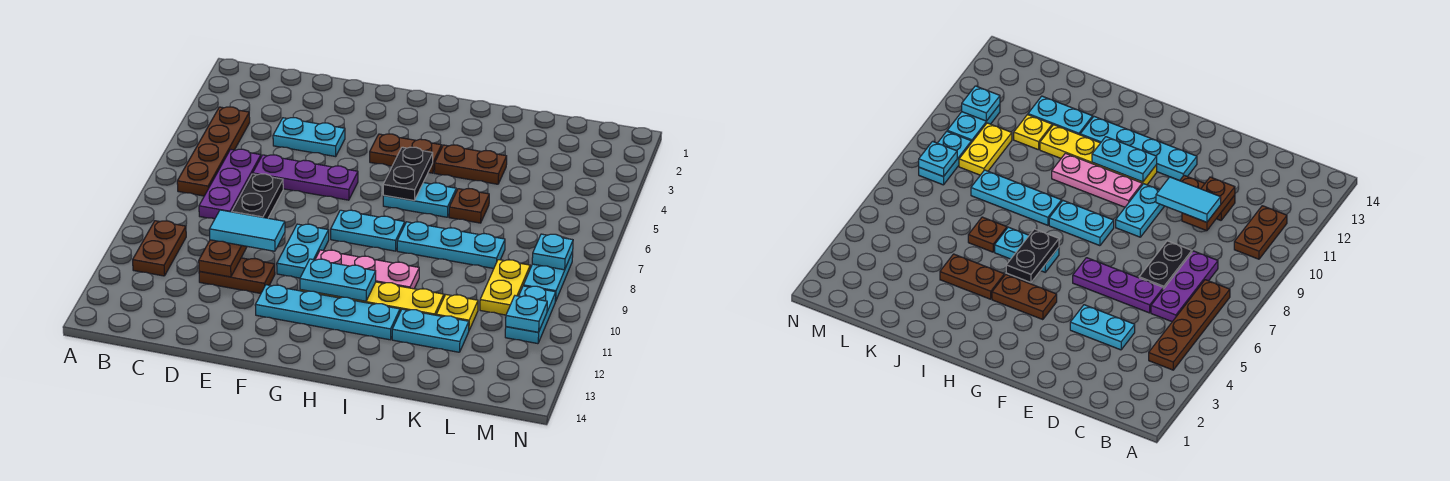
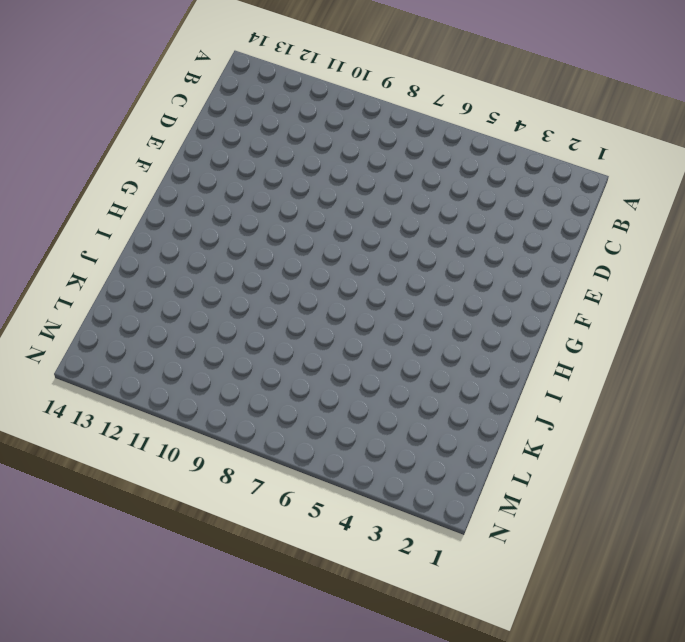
none -> brown plate B4:B7 level 1
none -> brown plate B10:B11 level 1
none -> purple plate C6:C8 level 1

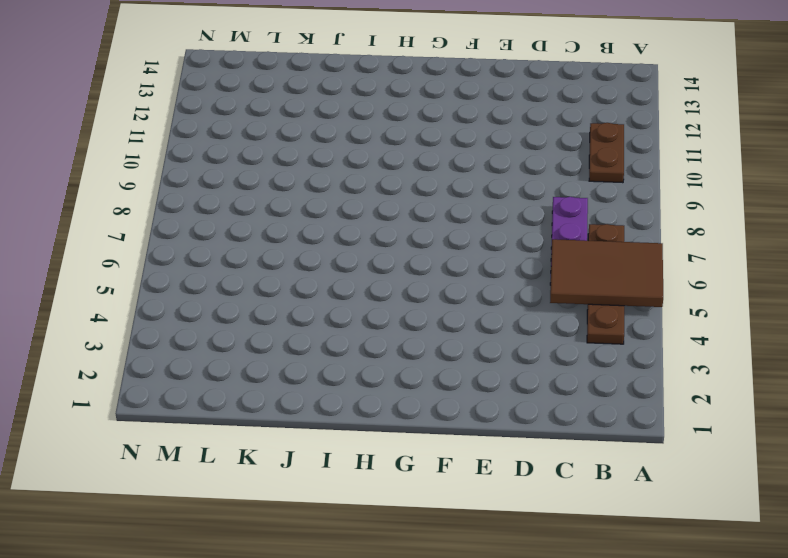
brown tile A5:C6 level 2 -> none
none -> cyan plate D4:E4 level 1
none -> purple plate D6:F6 level 1
none -> black plate D7:D8 level 1

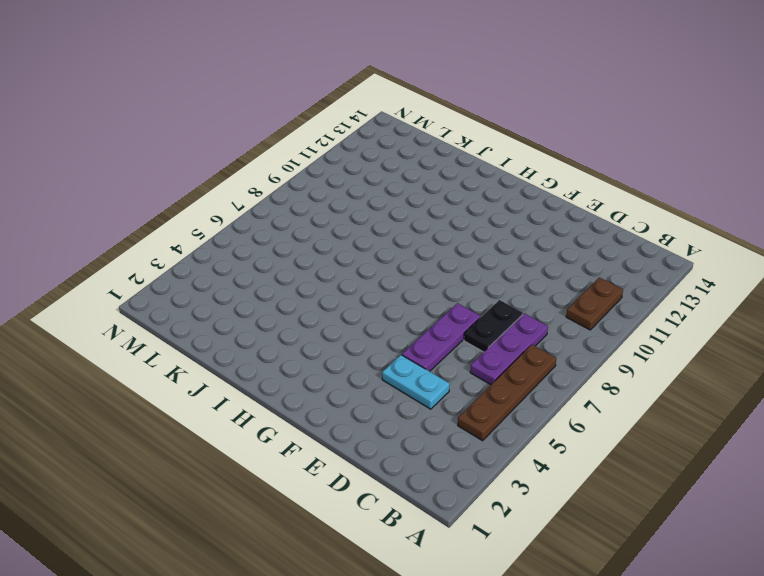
purple plate E5:E7 level 1 -> purple plate D6:F6 level 1
none -> brown plate D11:E11 level 1
none -> cyan plate F9:F10 level 1
none -> cyan plate F12:I12 level 1

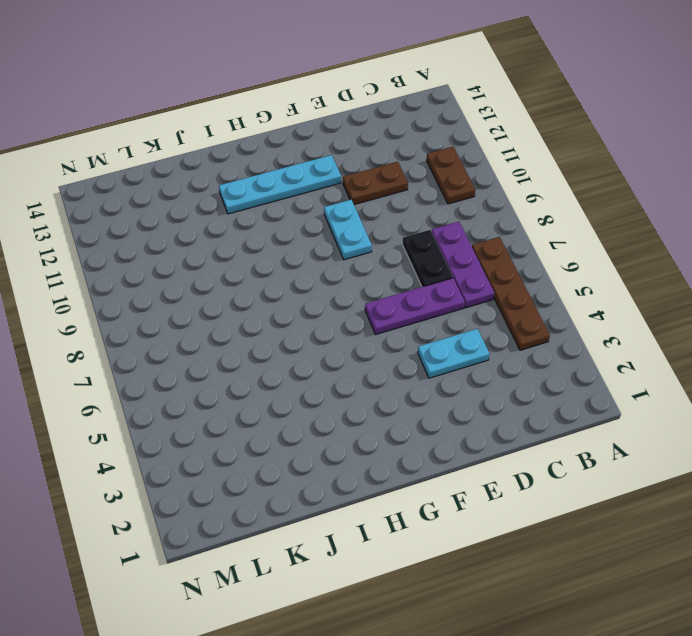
none -> brown plate G4:H4 level 1
none -> cyan plate G8:H8 level 1
none -> pink plate G10:I10 level 1

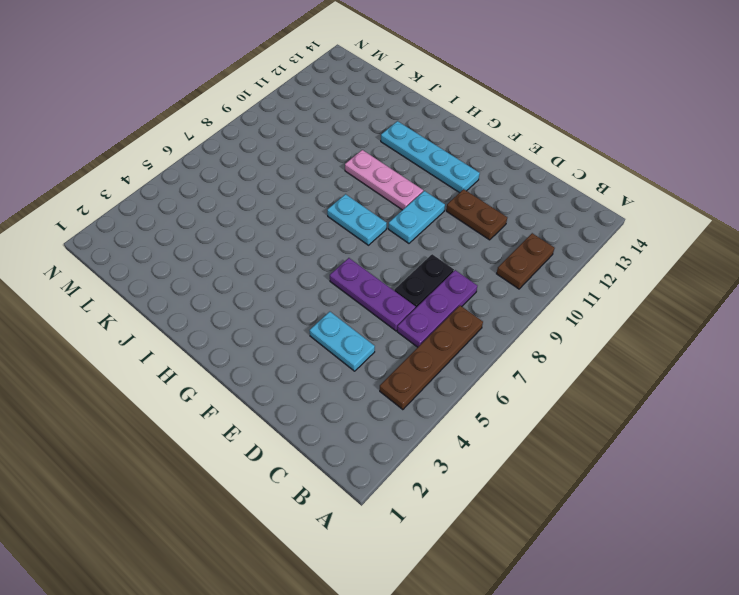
none -> brown plate G4:H4 level 1
none -> yellow plate G11:J11 level 1
none -> cyan plate H6:I6 level 1

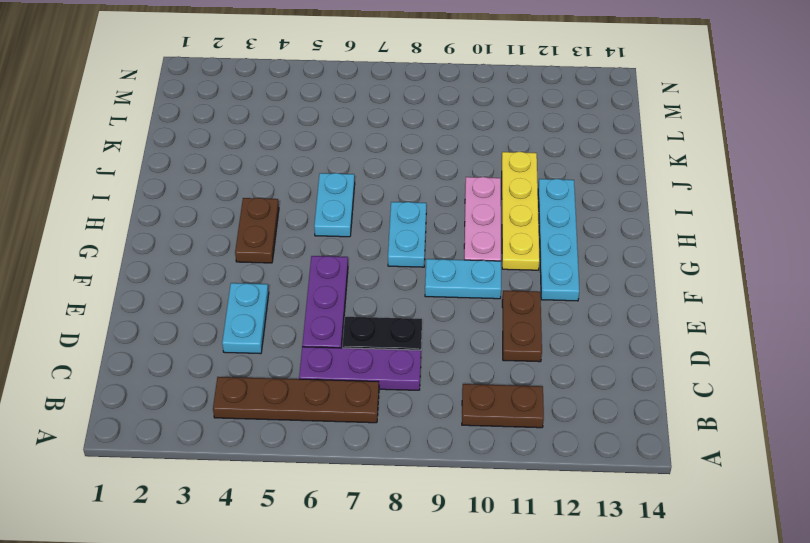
none -> brown plate I4:J4 level 1
none -> cyan plate I8:K8 level 1
none -> brown plate J6 level 1

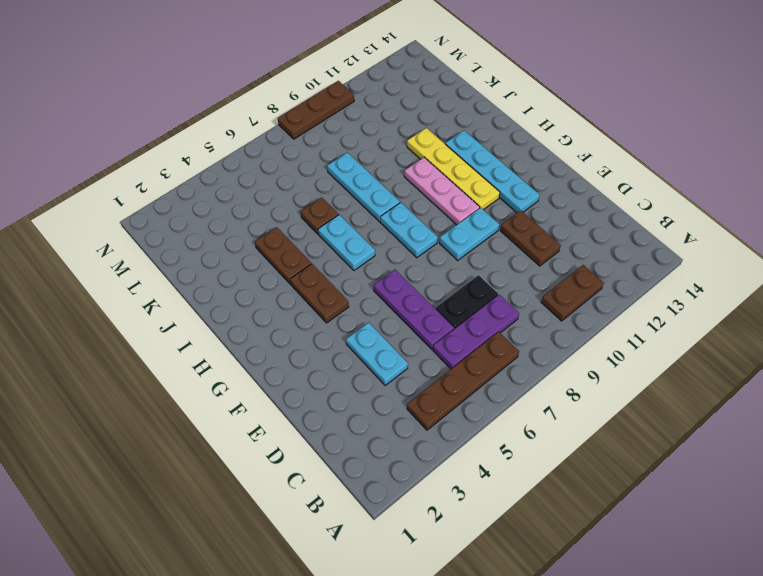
brown plate N8:N10 level 1 -> none
none -> cyan plate J12:K12 level 1
none -> yellow plate K11 level 1
none -> yellow plate L9:L10 level 1

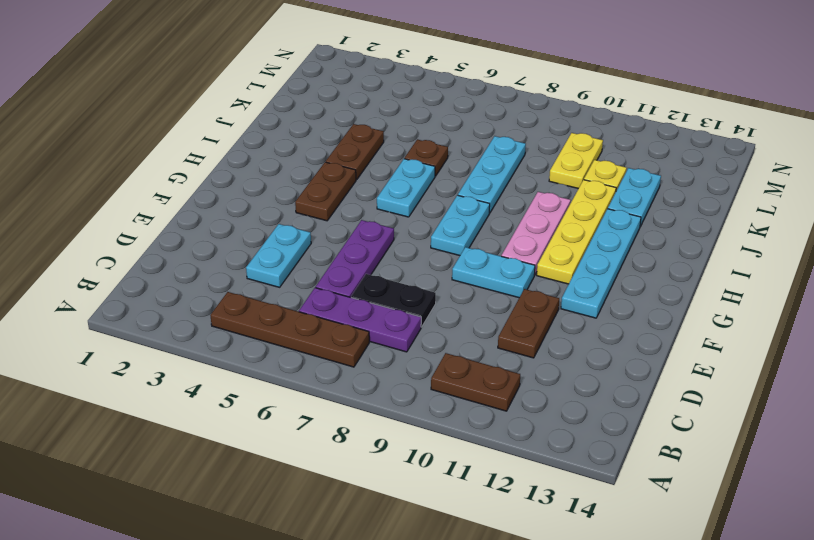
yellow plate K10:L10 level 1 -> yellow plate L9:L10 level 1
none -> cyan plate M8:M9 level 1
none -> cyan plate M10:M11 level 1
none -> brown plate D10:D11 level 2

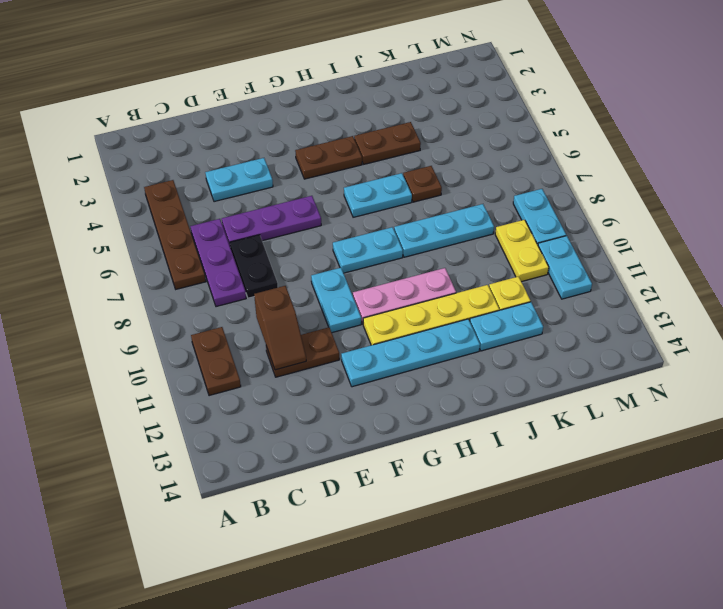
brown slope D10:D11 level 2 top 10 -> brown plate D10:D11 level 2
none -> cyan plate G11:H11 level 2
none -> black plate H5:H6 level 2
none -> cyan plate M8 level 2

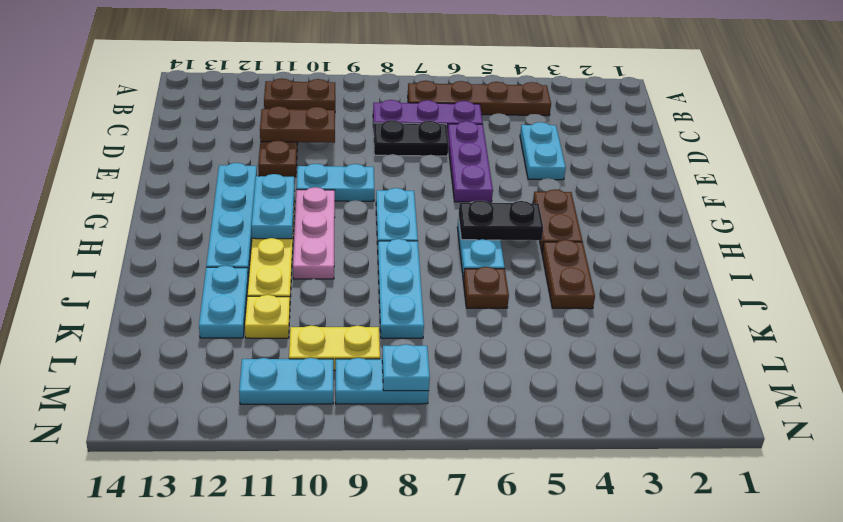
none -> cyan plate M11 level 2
none -> cyan tile D10:E10 level 3

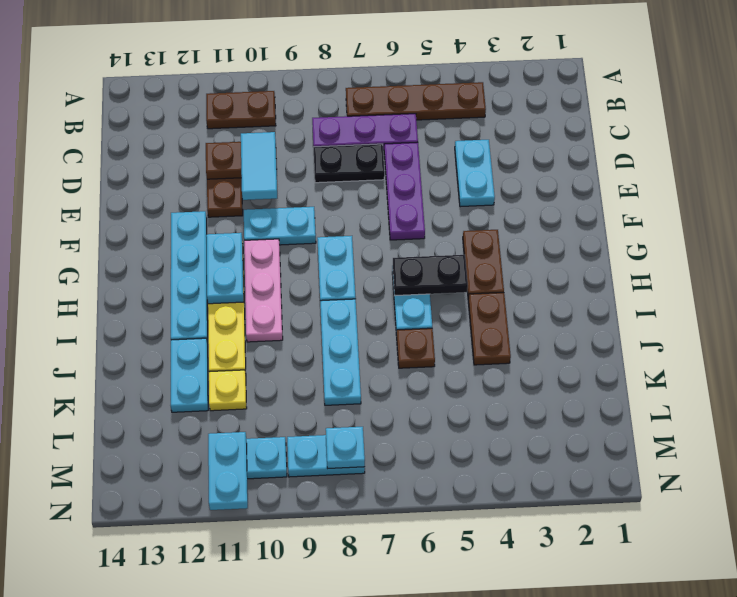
cyan plate M11:N11 level 2 -> cyan plate M11 level 2
none -> yellow plate L9:L10 level 1

